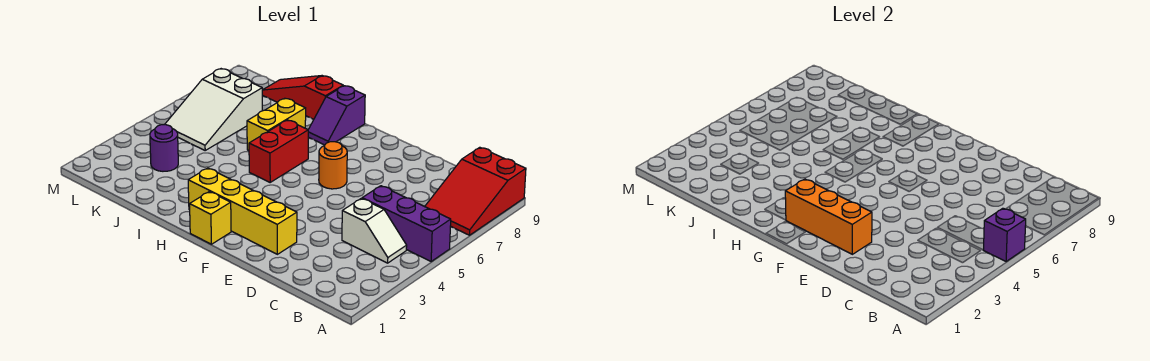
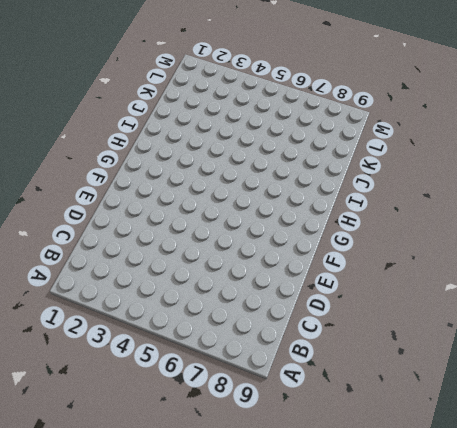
none -> purple brick A5:C5 level 1
none -> red slope A7:B9 level 1 top 9
none -> white slope B4:C4 level 1 top C

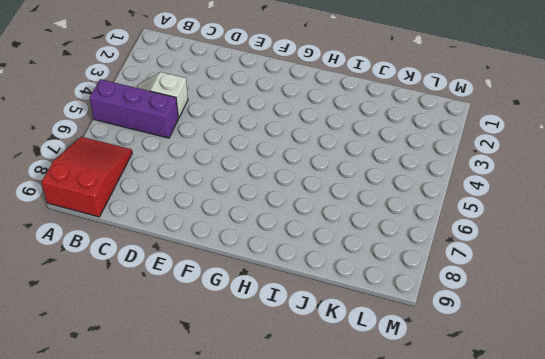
none -> yellow brick E2:H2 level 1
none -> orange round brick F6 level 1
none -> yellow brick G1 level 1

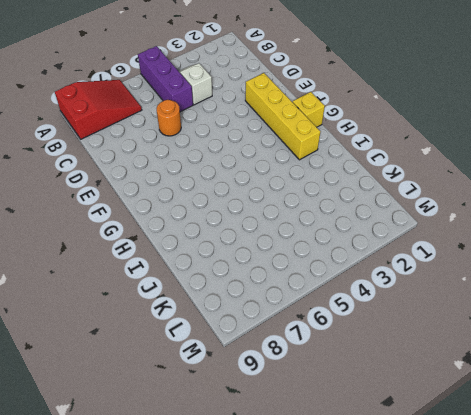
orange round brick D6 level 1 -> orange round brick F6 level 1
none -> red brick H5:H6 level 1
none -> purple slope H8:H9 level 1 top 9
none -> yellow brick I6:I7 level 1

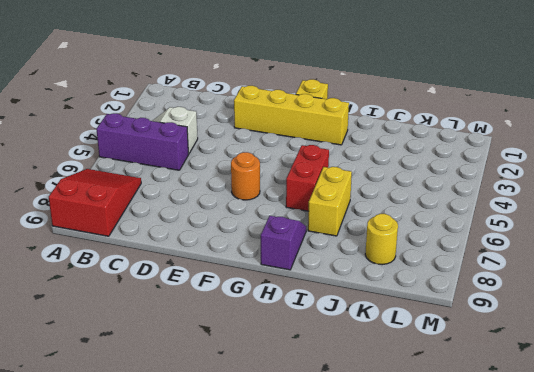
yellow round brick K8 level 1 -> none
none -> red slope I9:K9 level 1 top I
none -> purple round brick K3 level 1
none -> white slope K5:L7 level 1 top 7

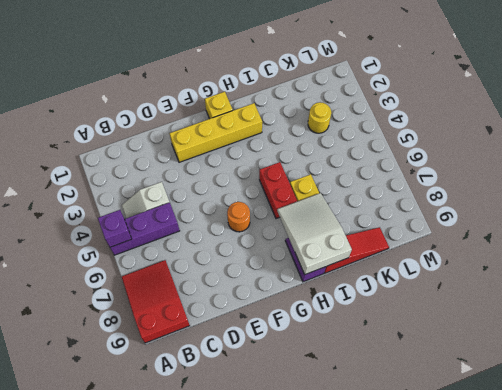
white slope H7:I9 level 2 top 9 -> white slope K5:L7 level 1 top 7
yellow round brick K3 level 1 -> purple round brick K3 level 1
none -> orange brick E2:G2 level 2

